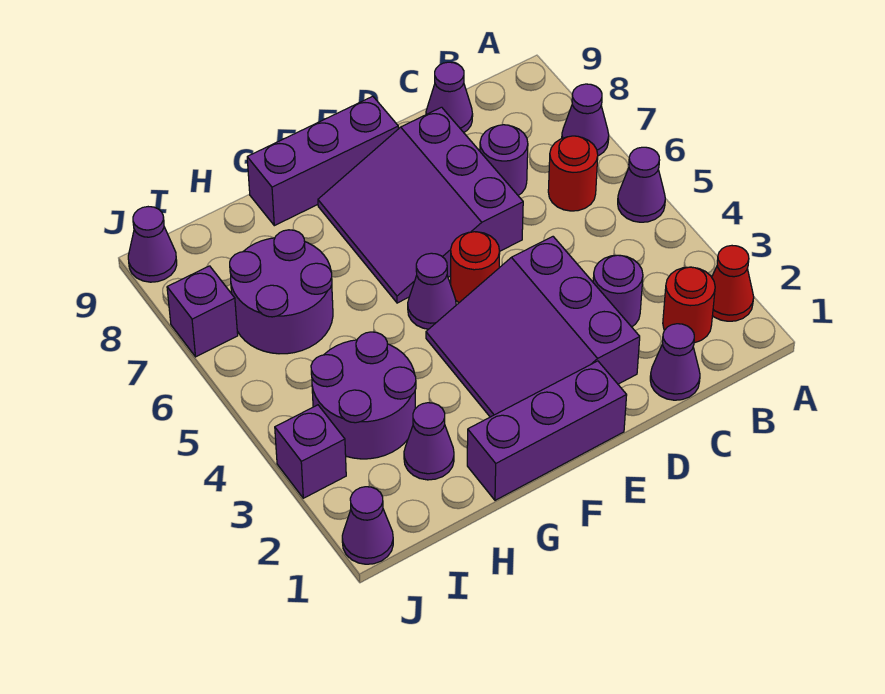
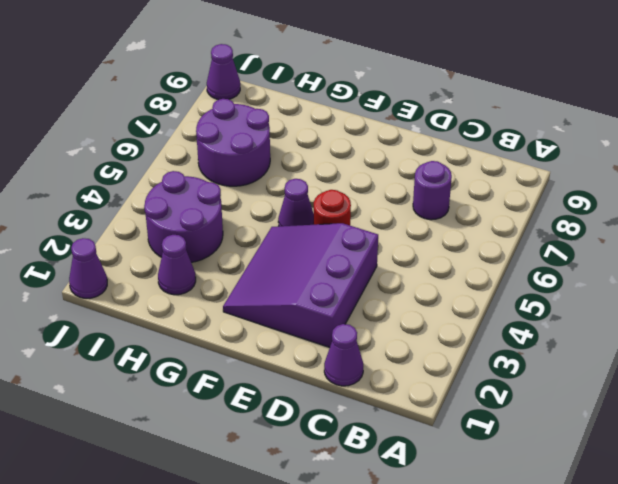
none -> red cone A2 level 1
none -> purple cone A5 level 1
none -> purple cone A7 level 1

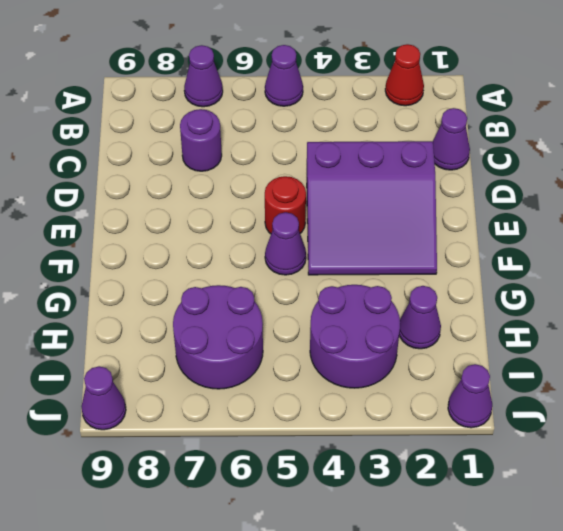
none -> red round brick B2 level 1
none -> red round brick B6 level 1
none -> purple round brick C3 level 1

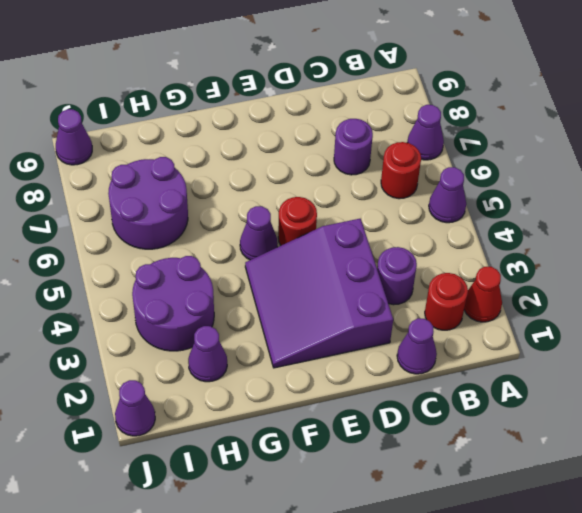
none -> purple cone C9 level 1
none -> purple slope D6:F8 level 1 top D
none -> purple brick E1:G1 level 1

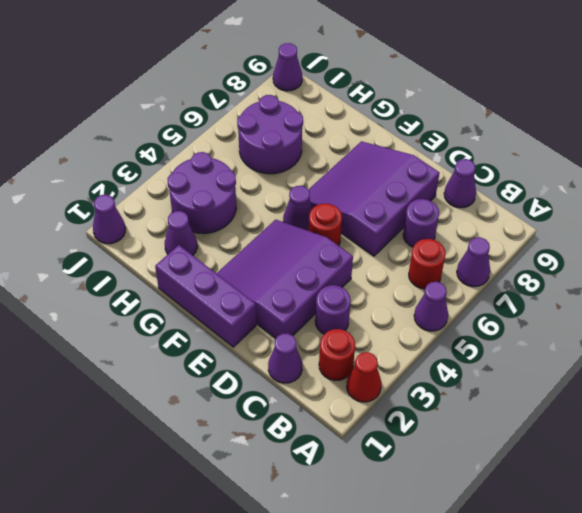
none -> purple brick E9:G9 level 1
none -> purple brick J3 level 1
none -> purple brick J7 level 1

